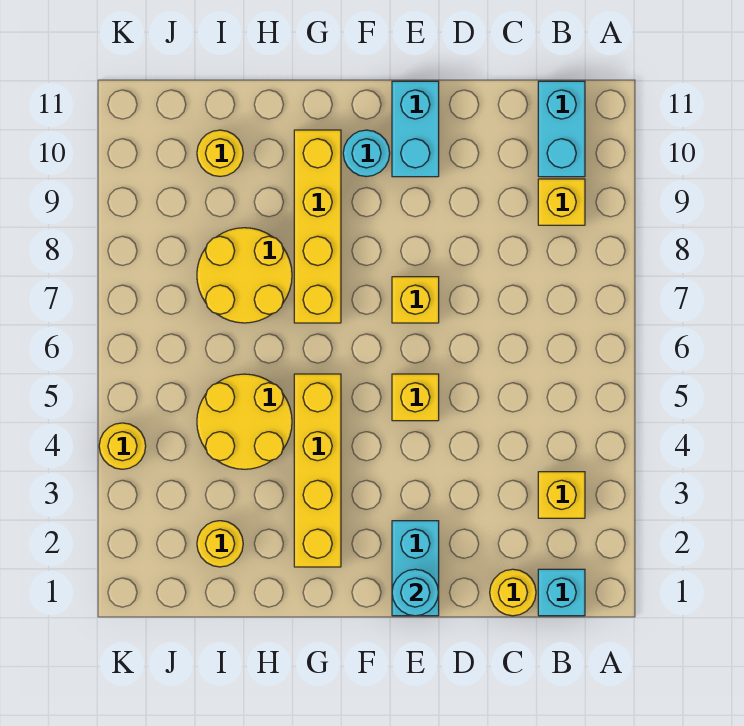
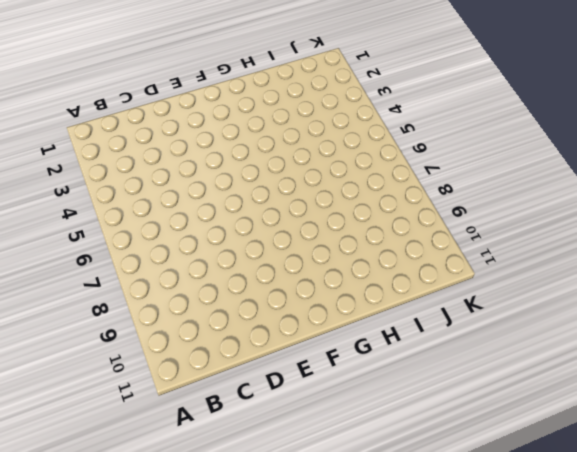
none -> cyan brick B1 level 1
none -> yellow brick B3 level 1
none -> yellow brick B9 level 1

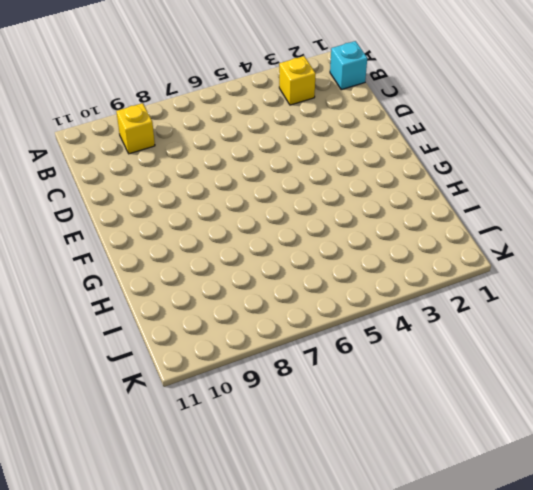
none -> cyan brick B10:B11 level 1
none -> yellow round brick C1 level 1
none -> cyan brick E1:E2 level 1

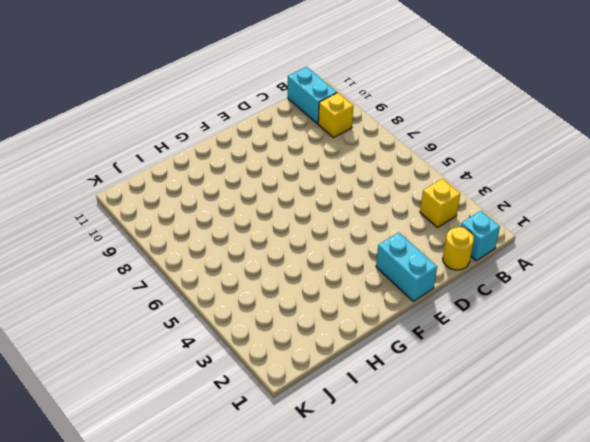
none -> yellow brick E5 level 1
none -> yellow brick E7 level 1
none -> cyan brick E10:E11 level 1

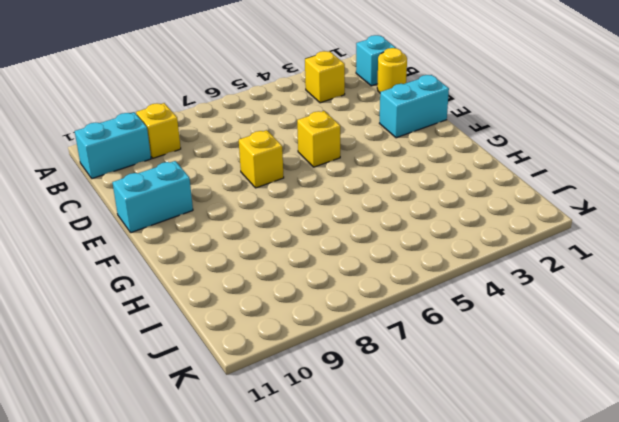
none -> cyan round brick F10 level 1
none -> yellow brick G2:G5 level 1
none -> yellow brick G7:G10 level 1

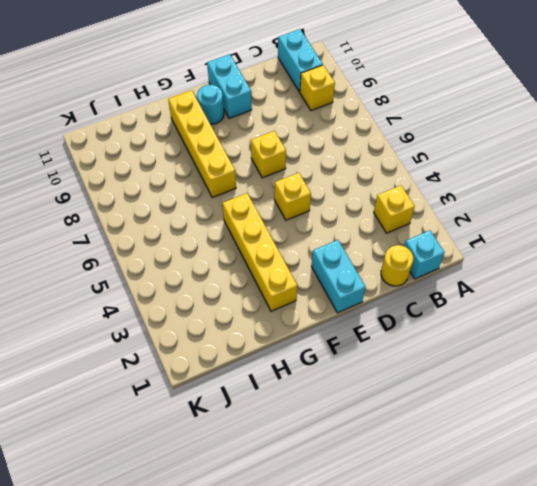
none -> yellow round brick H4:I5 level 1
none -> yellow round brick H7:I8 level 1
none -> yellow round brick I2 level 1

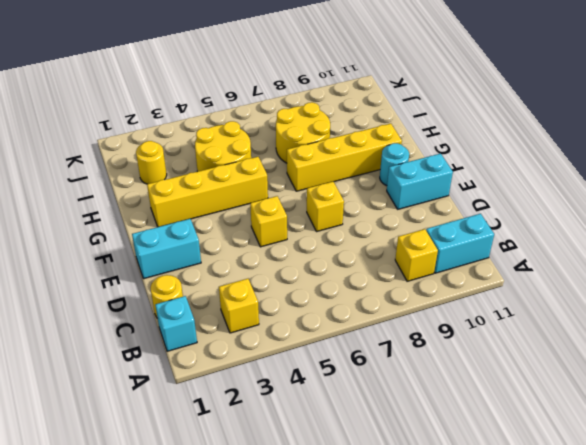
none -> yellow round brick I10 level 1
none -> yellow round brick K4 level 1
none -> cyan round brick E1 level 2

